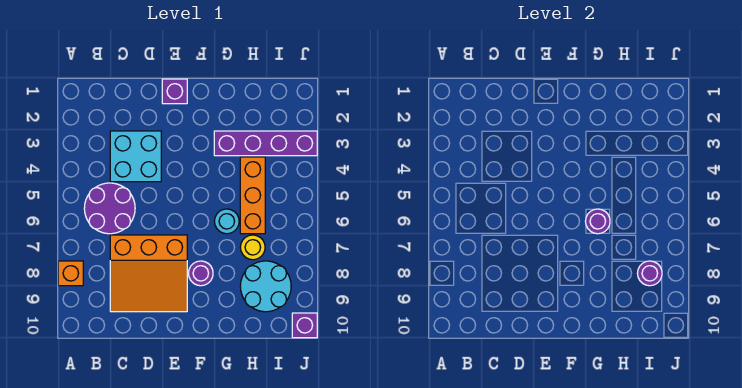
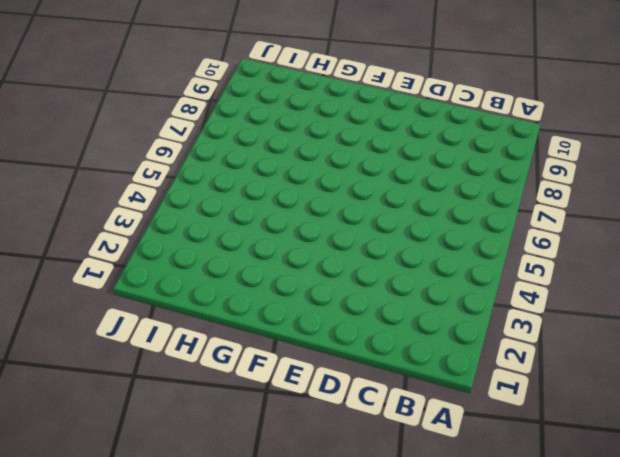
none -> orange brick A8 level 1
none -> purple round brick B5:C6 level 1
none -> cyan brick C3:D4 level 1

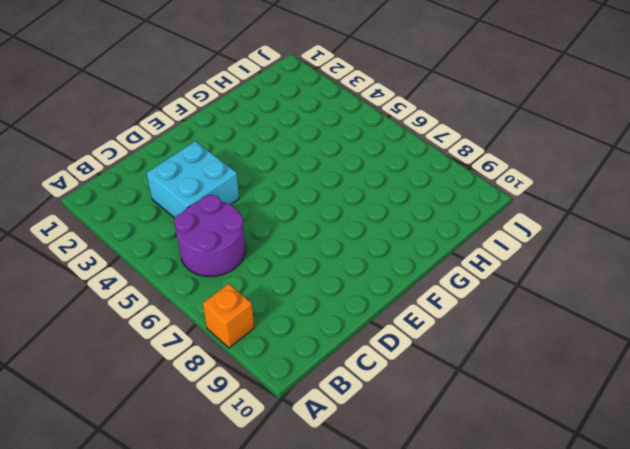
none -> orange slope C7:E9 level 1 top 7
none -> purple brick E1 level 1
none -> purple round brick F8 level 1

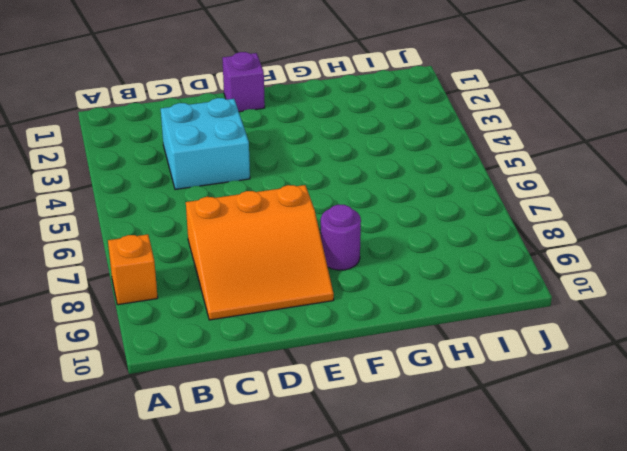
none -> purple round brick B5:C6 level 1
none -> purple brick G3:J3 level 1
none -> cyan round brick G6 level 1

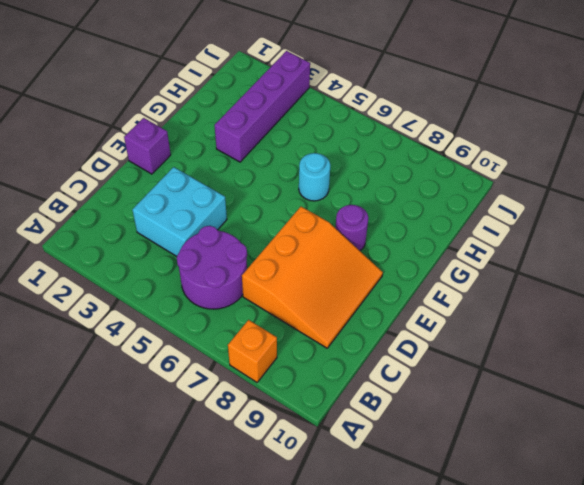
none -> orange brick H4:H6 level 1
none -> yellow round brick H7 level 1
none -> cyan round brick H8:I9 level 1

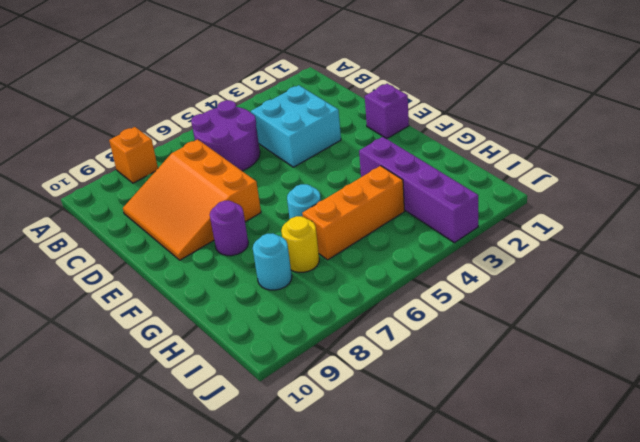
cyan round brick H8 level 1 -> cyan round brick H8:I9 level 1
none -> purple brick J10 level 1
none -> purple round brick G6 level 2
none -> purple round brick I8 level 2

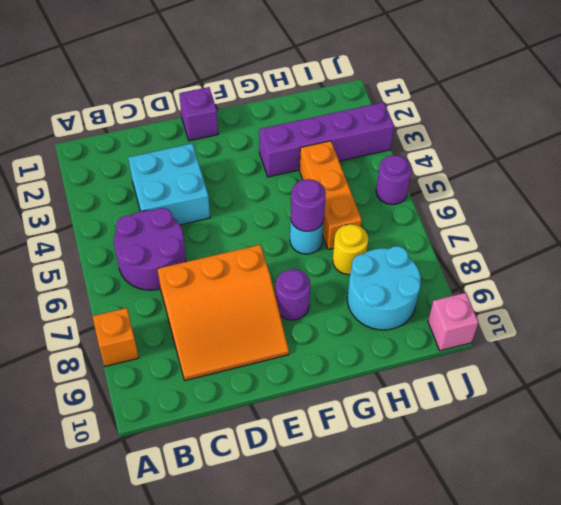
purple round brick J5 level 1 -> purple round brick I8 level 2
pink brick J10 level 1 -> purple brick J10 level 1

